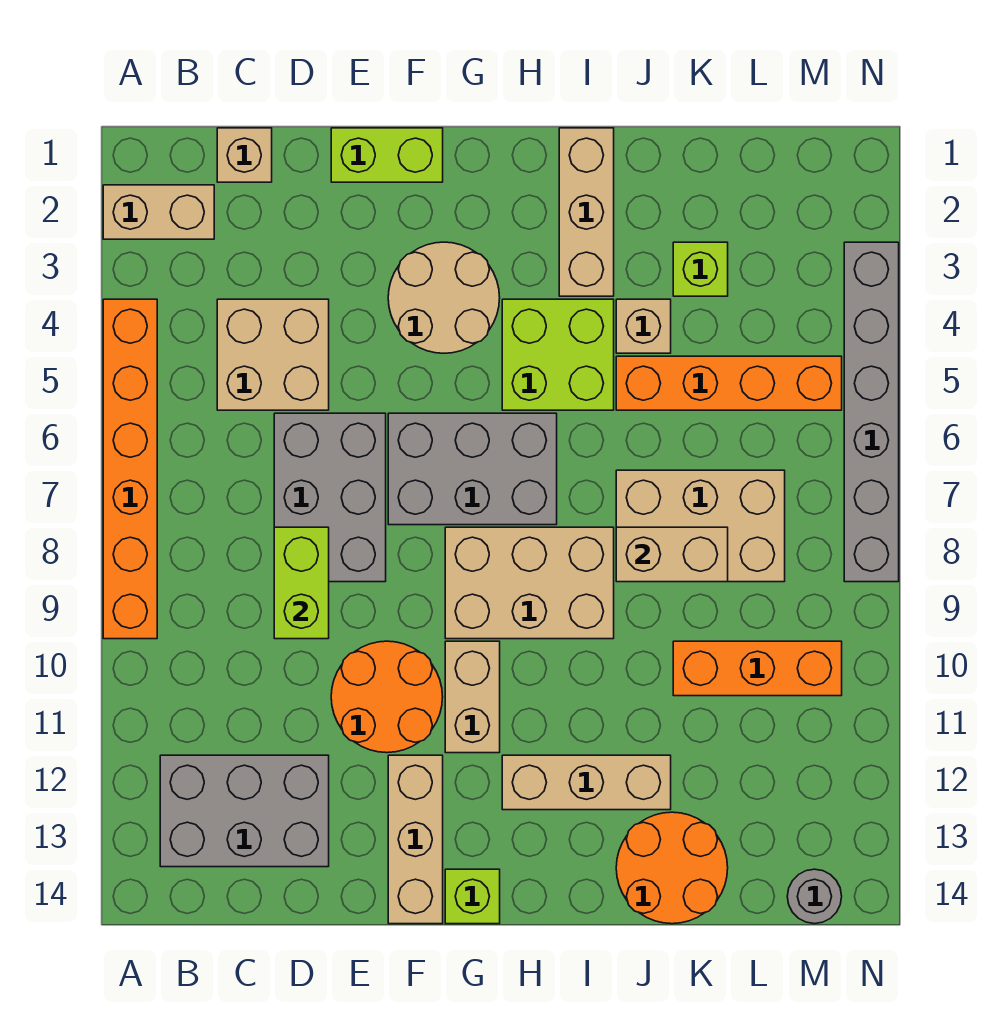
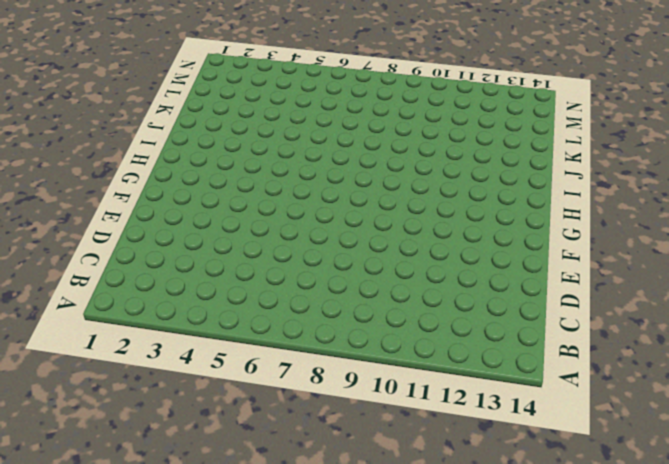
none -> tan brick A2:B2 level 1
none -> orange brick A4:A9 level 1
none -> grey brick B12:D13 level 1

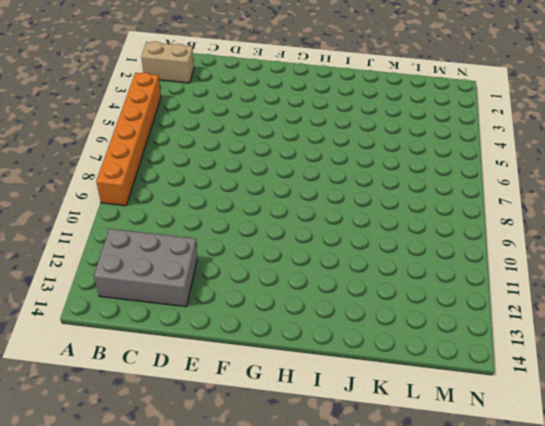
none -> tan brick C1 level 1
none -> tan brick C4:D5 level 1
none -> grey brick D6:E8 level 1

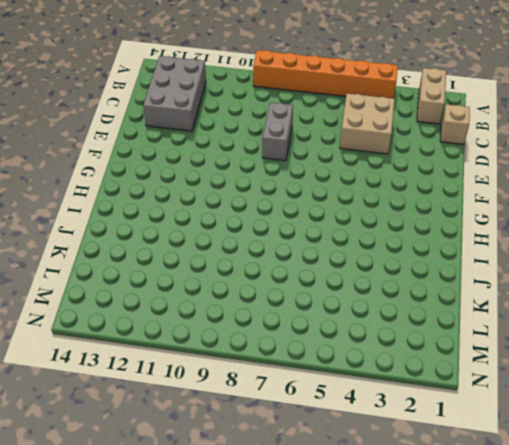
grey brick D8:E8 level 1 -> grey brick D6:E8 level 1
none -> lime brick E1:F1 level 1
none -> orange round brick E10:F11 level 1
none -> tan round brick F3:G4 level 1

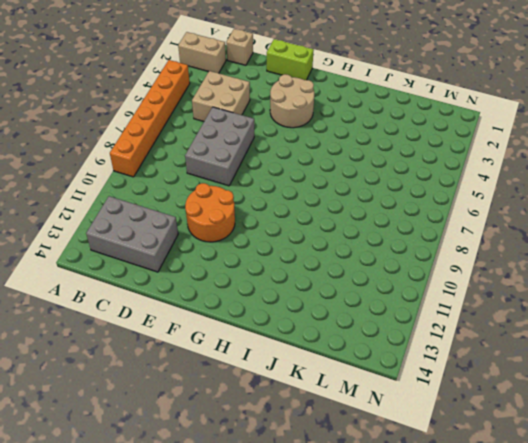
none -> grey brick F6:H7 level 1
none -> tan brick F12:F14 level 1
none -> tan brick G8:I9 level 1

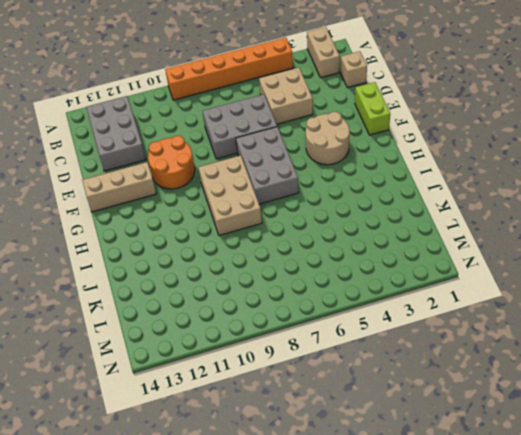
none -> tan brick G10:G11 level 1
none -> lime brick G14 level 1
none -> lime brick H4:I5 level 1

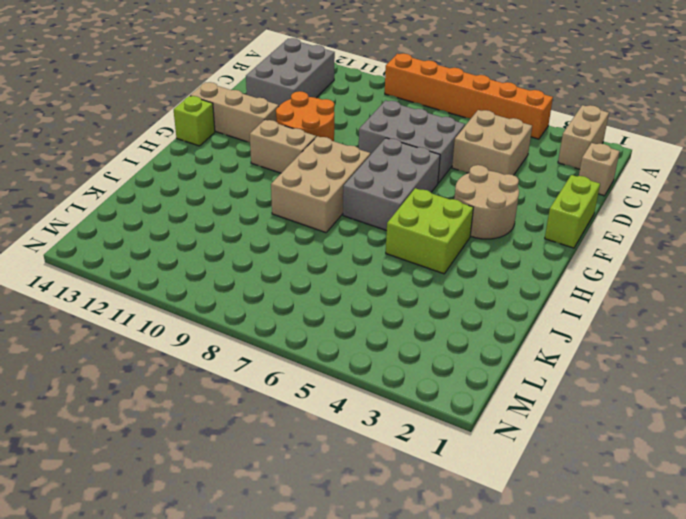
none -> tan brick H12:J12 level 1
none -> tan brick I1:I3 level 1
none -> tan brick J4 level 1

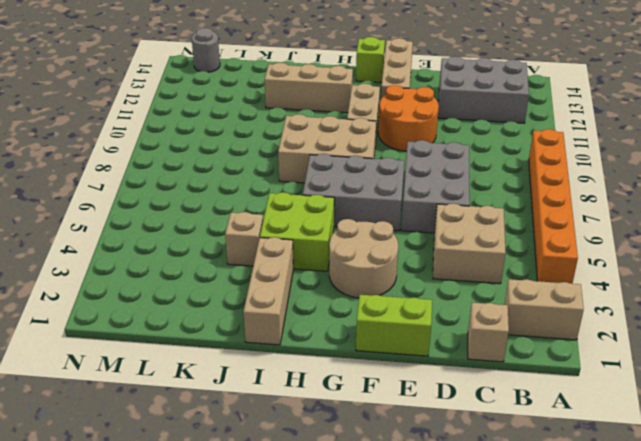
none -> orange brick J5:M5 level 1
none -> tan brick J7:L8 level 1
none -> orange round brick J13:K14 level 1

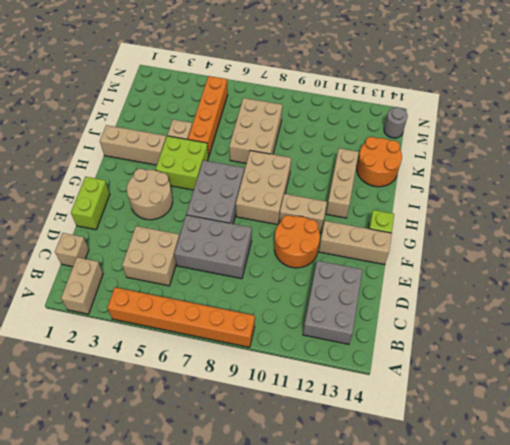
none -> lime brick K3 level 1
none -> orange brick K10:M10 level 1
none -> grey brick N3:N8 level 1

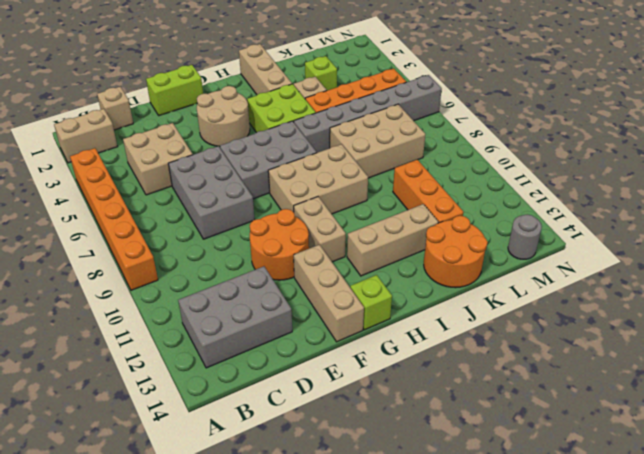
grey brick I6:N6 level 1 -> grey brick N3:N8 level 1
orange brick K10:K12 level 1 -> orange brick K10:M10 level 1
none -> lime brick D8:D9 level 2
none -> tan brick J8:K8 level 2

